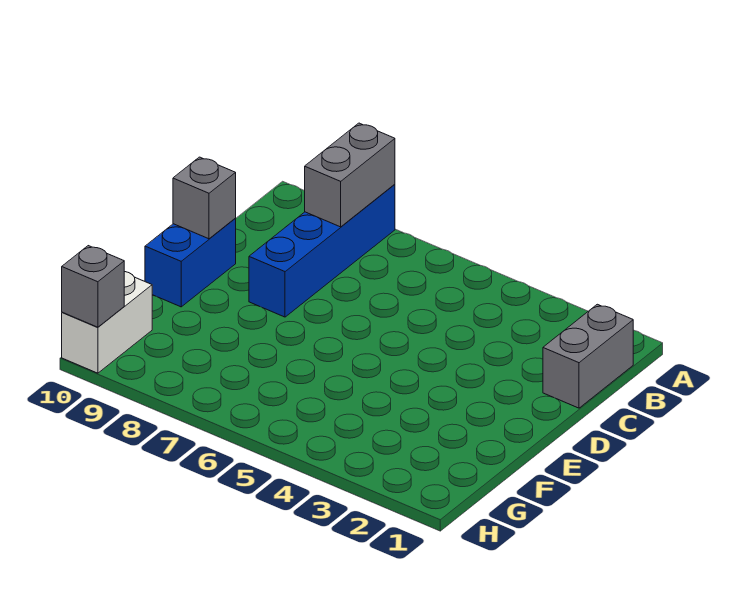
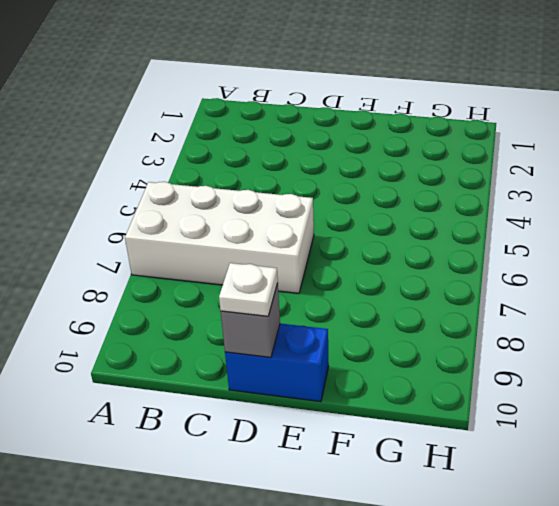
white brick A6:D7 level 1 -> none
white plate D10 level 3 -> none
none -> blue brick A8:D8 level 1
none -> grey brick B1:C1 level 1

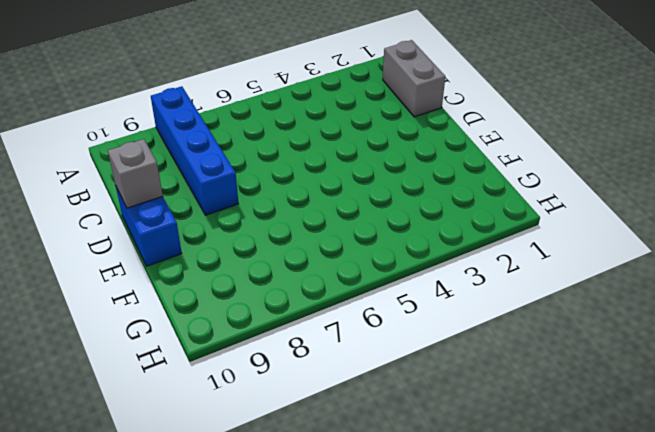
none -> white brick G10:H10 level 1
none -> grey brick A8:B8 level 2

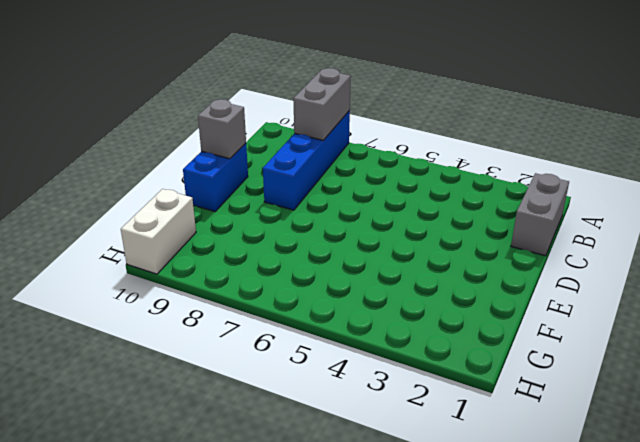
none -> grey brick H10 level 2

